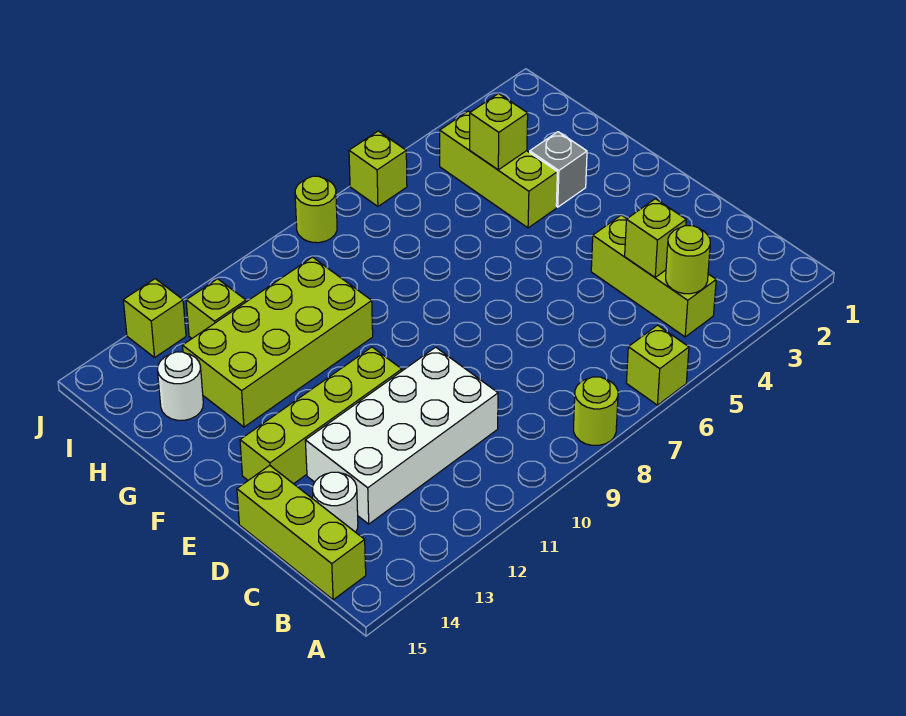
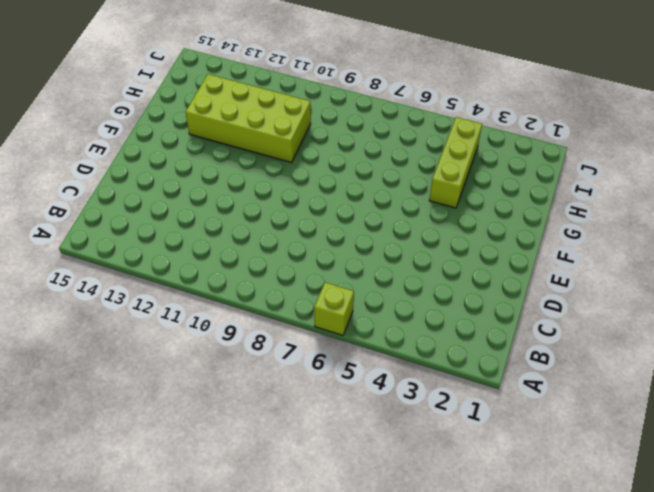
none -> lime round brick A8 level 1
none -> lime brick B4:D4 level 1
none -> lime brick B15:D15 level 1

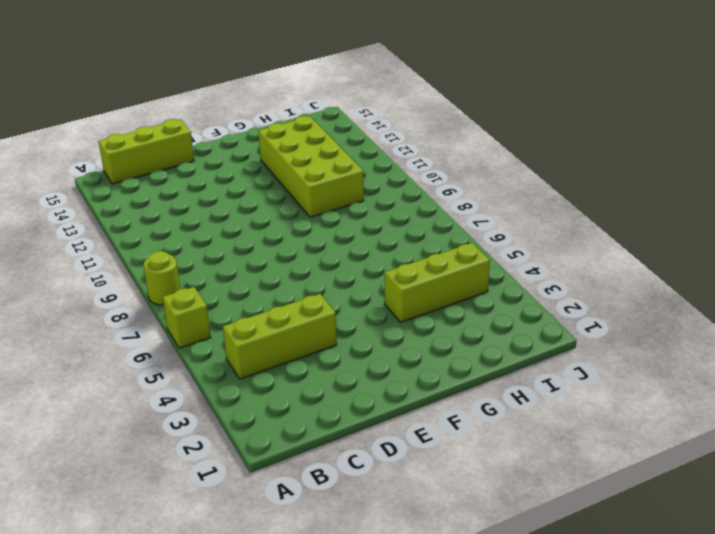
none -> white brick C10:D13 level 1
none -> white round brick C14 level 1
none -> lime brick E11:E14 level 1

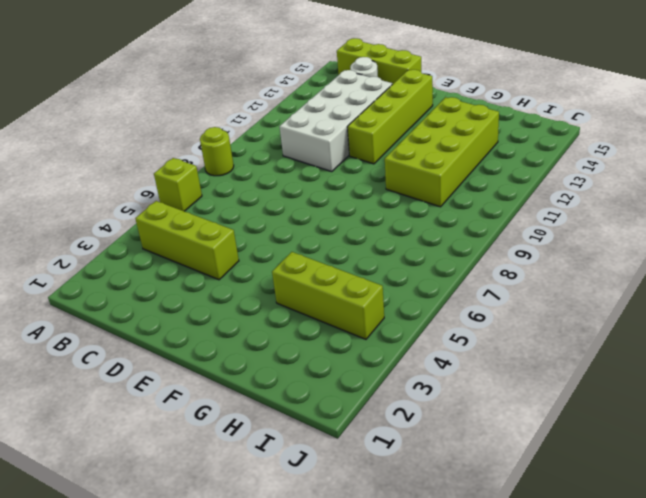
none -> grey brick G3 level 1
none -> white round brick H14 level 1
none -> lime brick I12 level 1

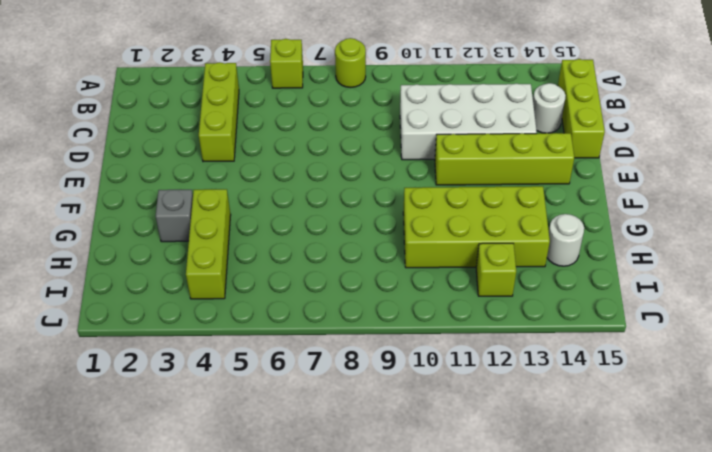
none -> lime brick J6 level 1
none -> lime round brick J8 level 1
none -> lime brick J13 level 1

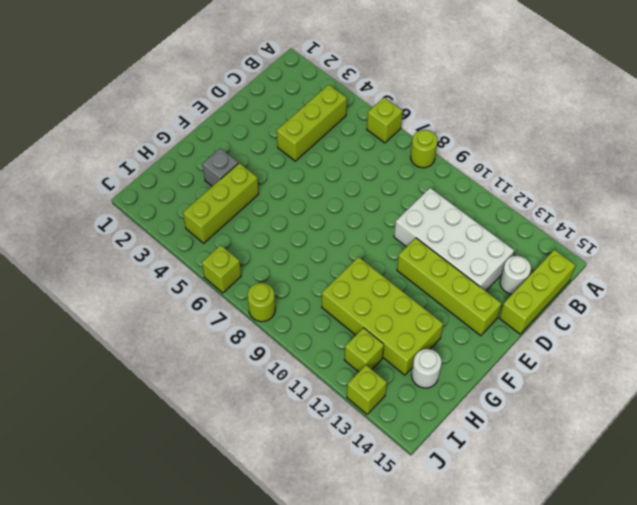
none -> lime round brick B4 level 2
none -> lime brick C4 level 2
none -> lime brick H4 level 2

